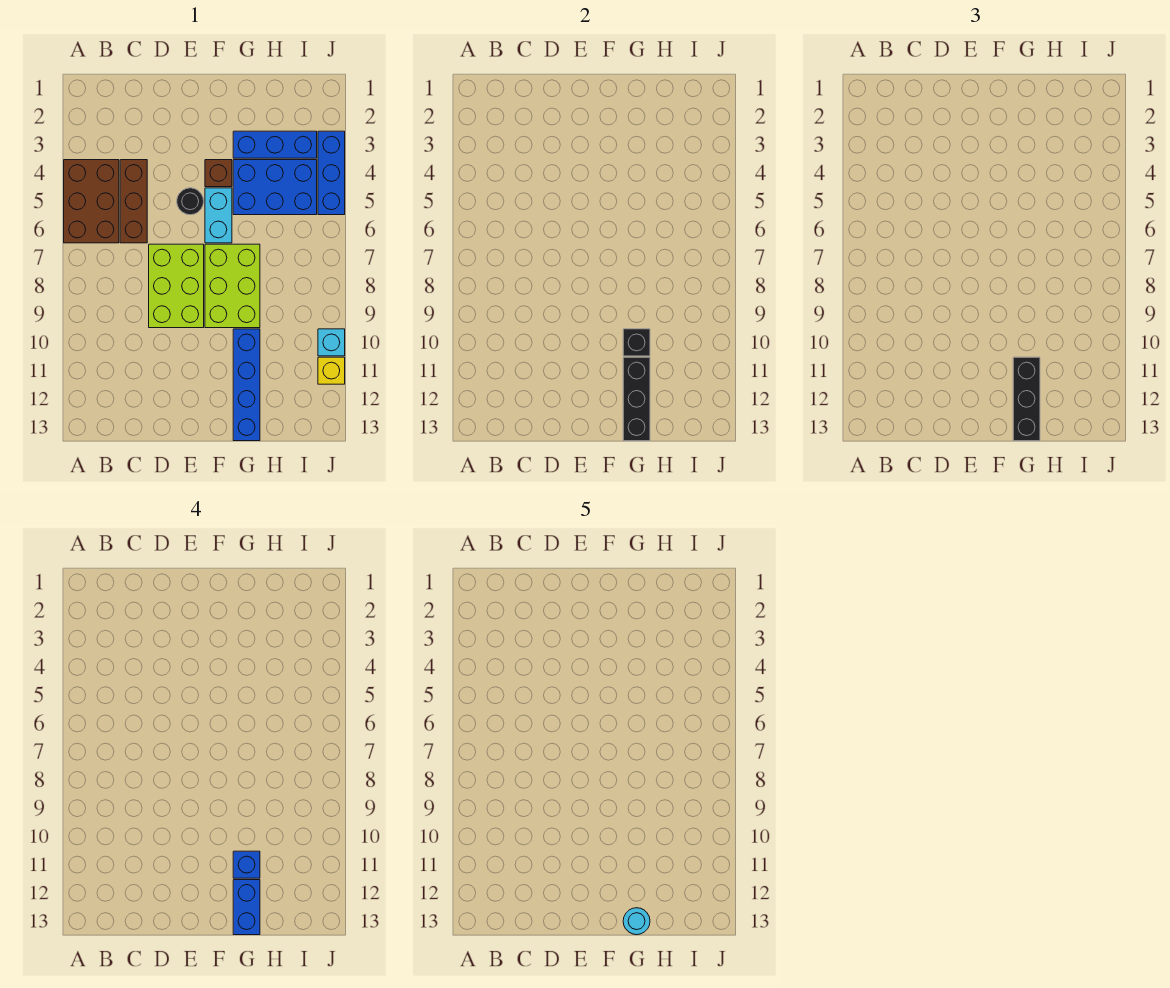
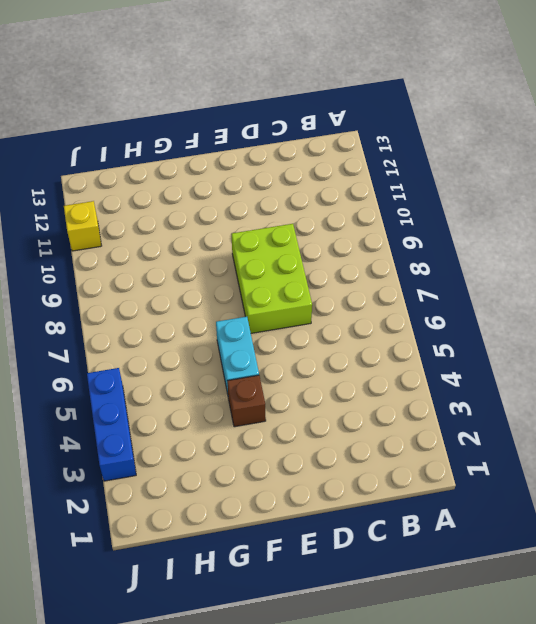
none -> brown brick A4:B6 level 1
none -> brown brick C4:C6 level 1
none -> black round brick E5 level 1

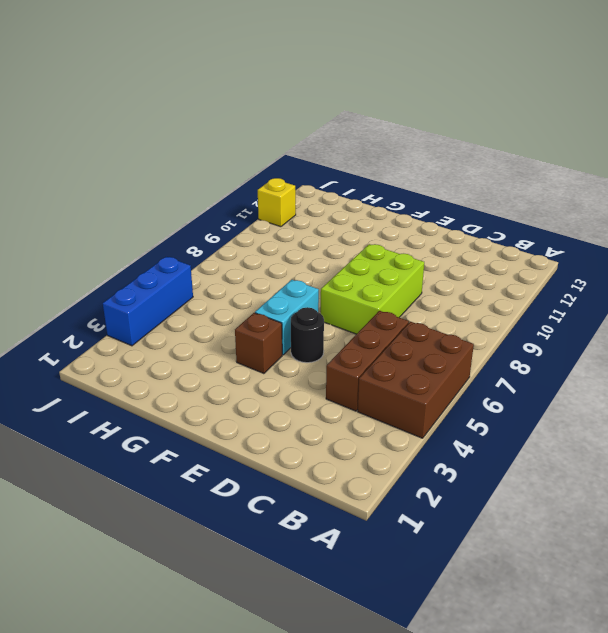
none -> lime brick F7:G9 level 1
none -> blue brick G3:I3 level 1
none -> blue brick G4:I5 level 1

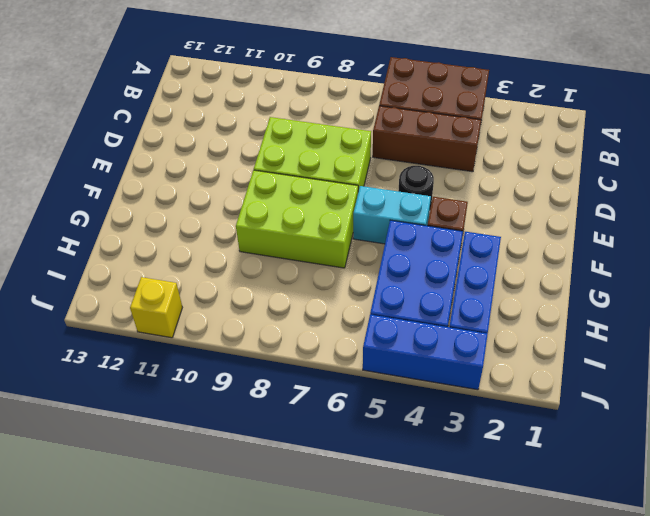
none -> blue brick G10:G13 level 1
none -> cyan brick J10 level 1
none -> black brick G10 level 2

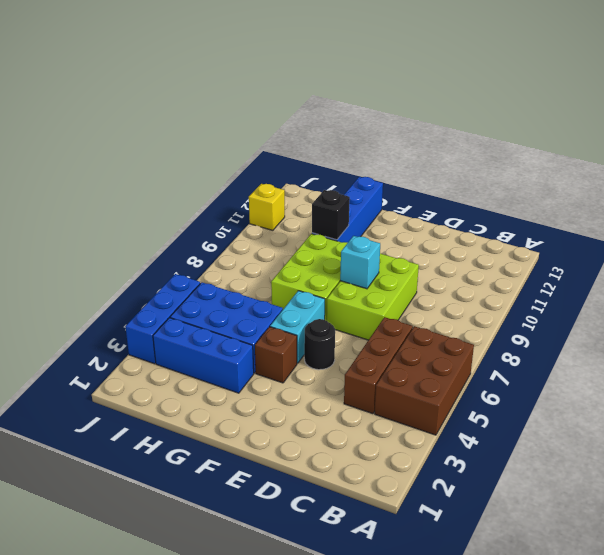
cyan brick E8 level 2 -> cyan brick J10 level 1
none -> black brick G11:G13 level 2
none -> black brick G11:G13 level 3
none -> blue brick G11 level 4

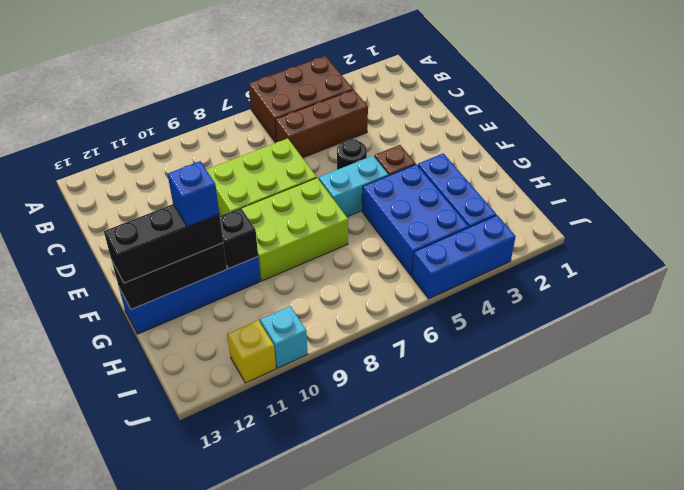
none -> blue brick G12:G13 level 4
none -> cyan round brick G13 level 5

